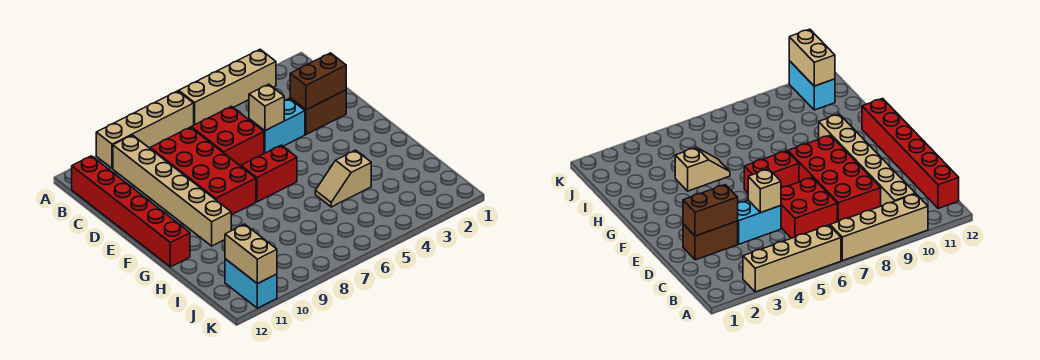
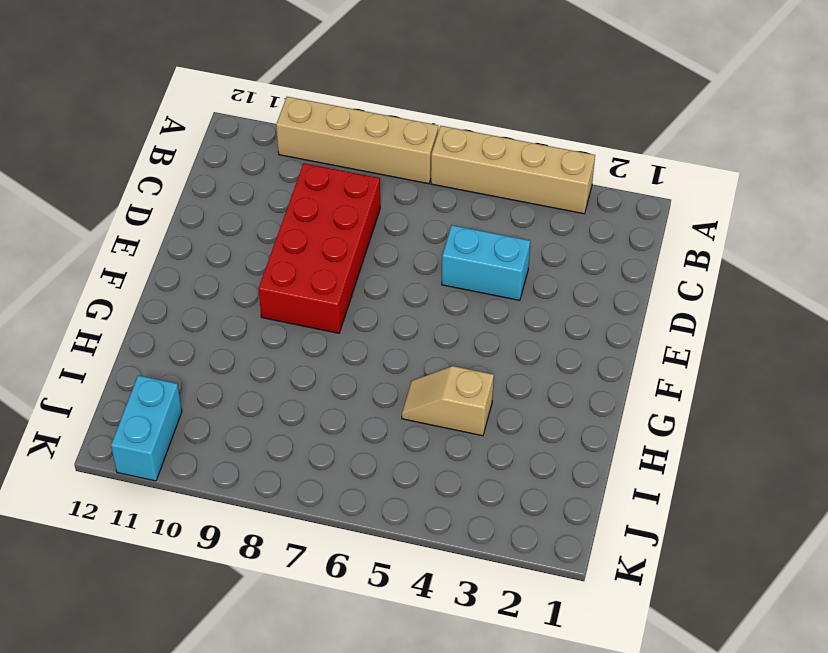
none -> tan brick B10:G10 level 1
none -> red brick B12:G12 level 1
none -> red brick C6:D7 level 1

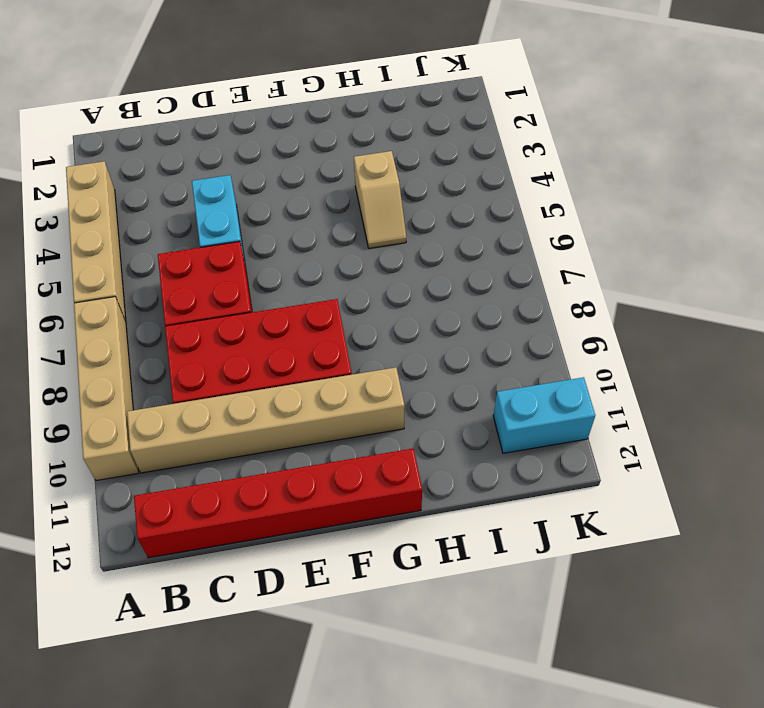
none -> brown brick D2:D3 level 1
none -> red brick F6:F7 level 1
none -> brown brick D2:D3 level 2

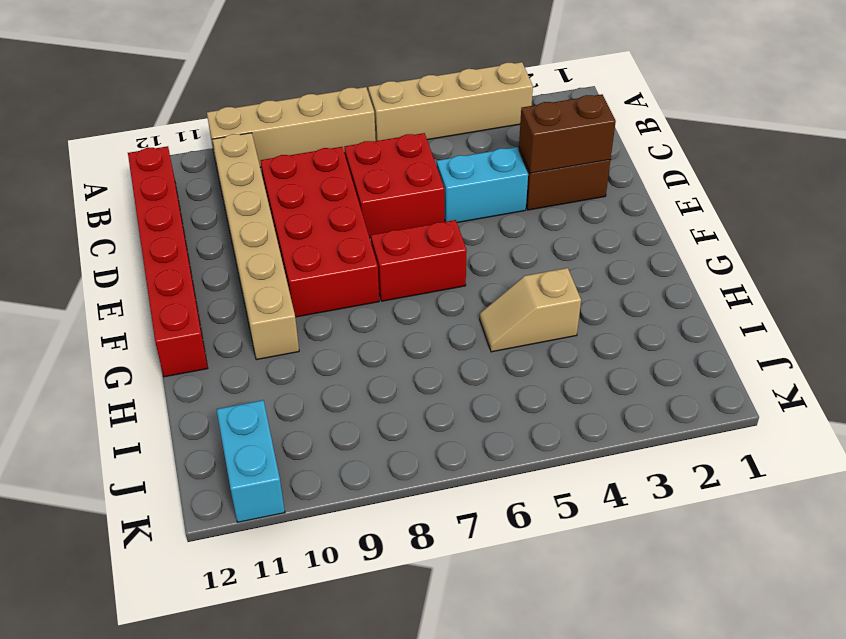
none -> tan brick D5 level 2
none -> tan brick J11:K11 level 2

